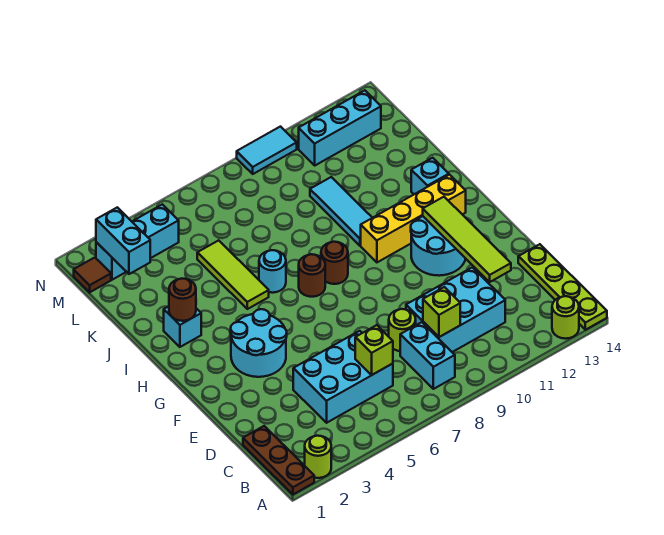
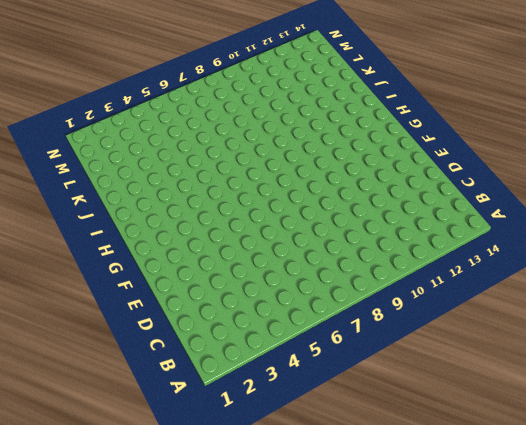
none -> brown plate A1:C1 level 1
none -> lime round brick A2 level 1
none -> lime round brick A13 level 1

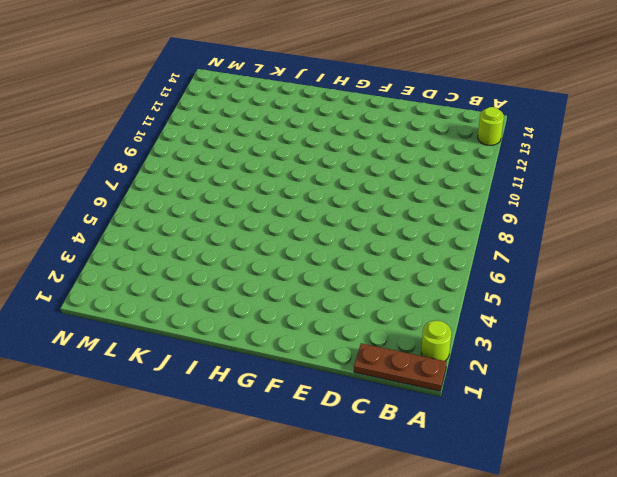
none -> lime plate A14:D14 level 1
none -> cyan brick B8:C8 level 1
none -> cyan brick C4:D6 level 1

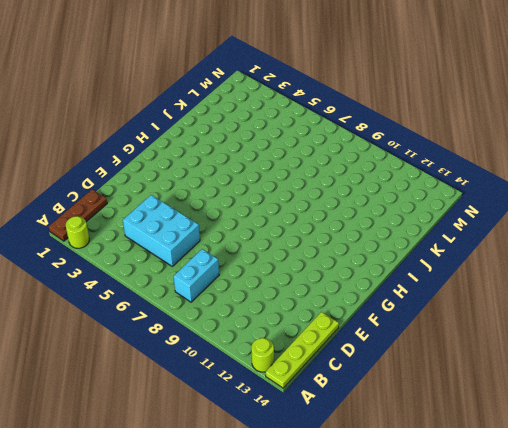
none -> cyan brick C9:D11 level 1
none -> lime round brick D8 level 1
none -> cyan round brick F3:G4 level 1

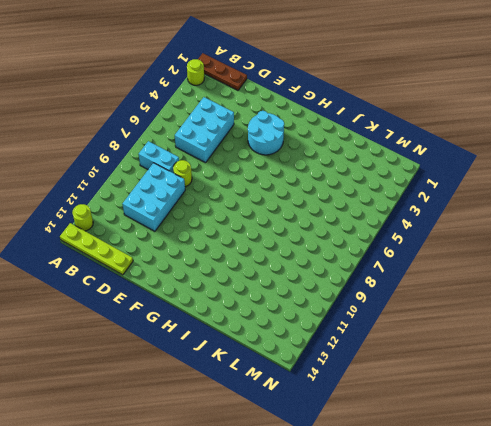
none -> cyan round brick F11:G12 level 1
none -> brown round brick H7 level 1
none -> brown round brick H8 level 1

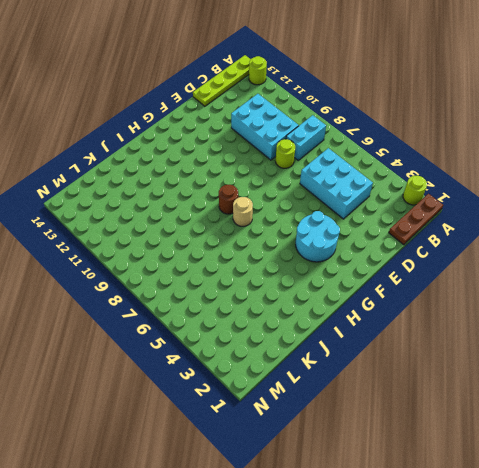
tan round brick H7 level 1 -> brown round brick H7 level 1
none -> cyan round brick F11:G12 level 1
none -> yellow brick H10:H13 level 1
none -> cyan brick I2 level 1

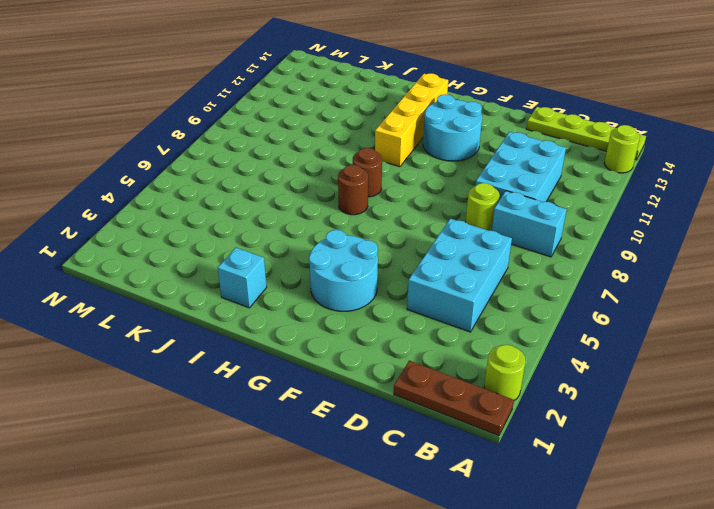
none -> lime tile I5:K5 level 1
none -> cyan round brick I6 level 1
none -> cyan tile I10:K10 level 1

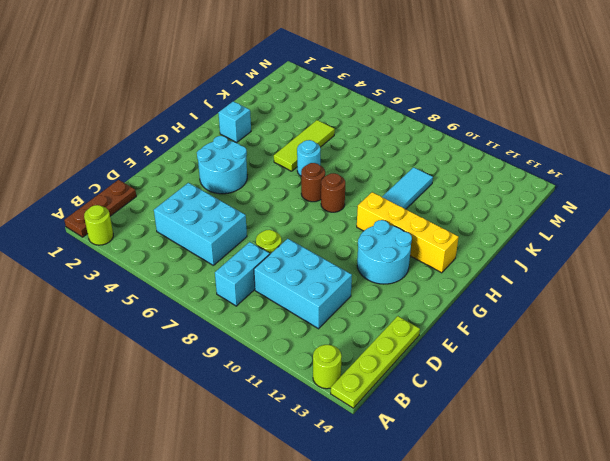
none -> cyan brick I13 level 1
none -> brown tile M1 level 1
none -> cyan brick M2:M4 level 1

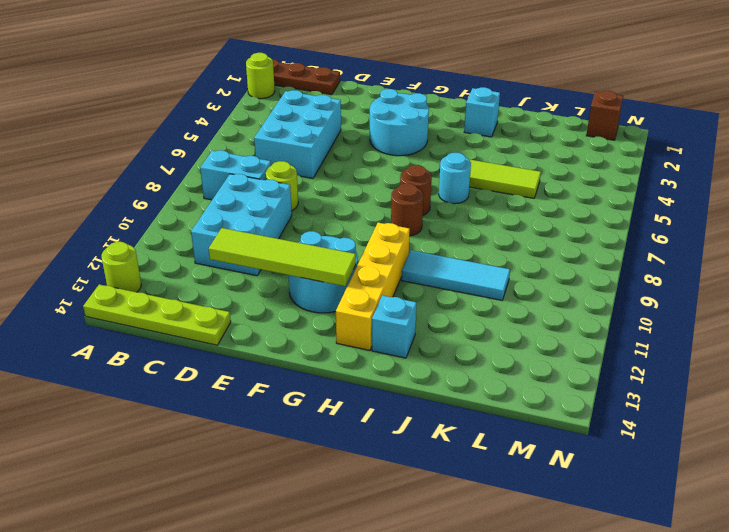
brown brick M1 level 1 -> brown tile M1 level 1
none -> cyan brick M2:M4 level 1
none -> cyan brick M11:M13 level 1
none -> cyan tile N9:N10 level 1

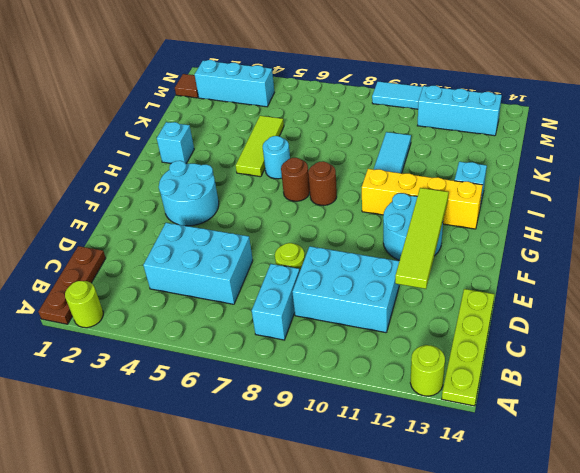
none -> lime brick C6 level 2
none -> lime brick C9 level 2
none -> brown round brick I2 level 2

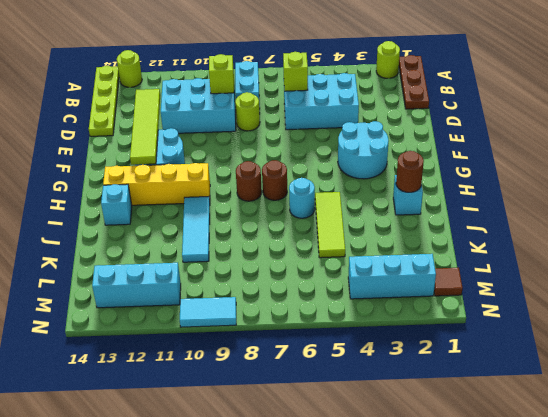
none -> cyan brick L2:M2 level 2

